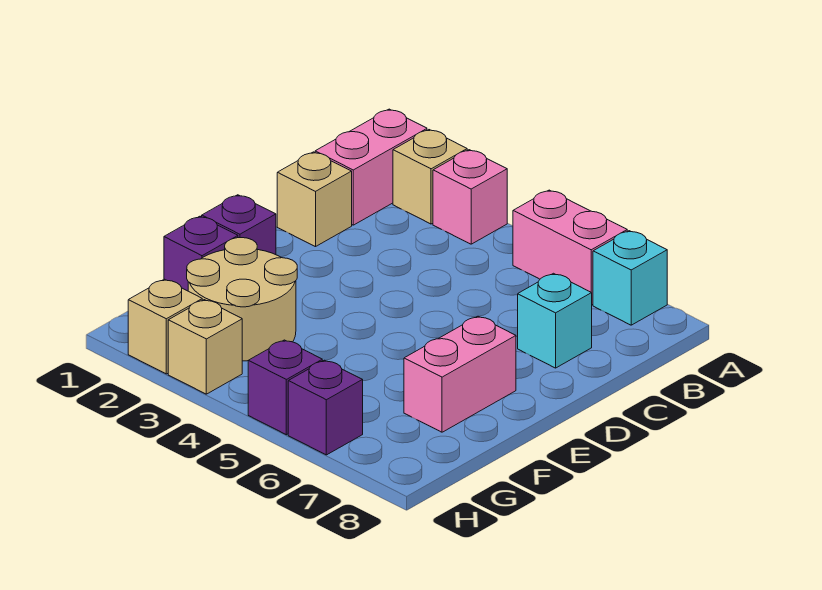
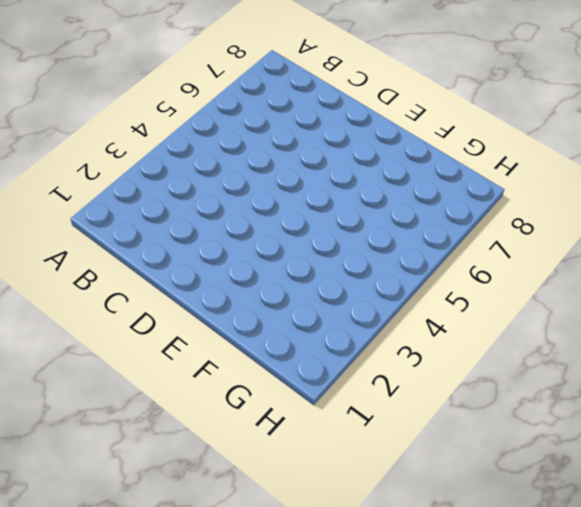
none -> pink brick A1:B1 level 1
none -> tan brick A2 level 1
none -> pink brick A3 level 1

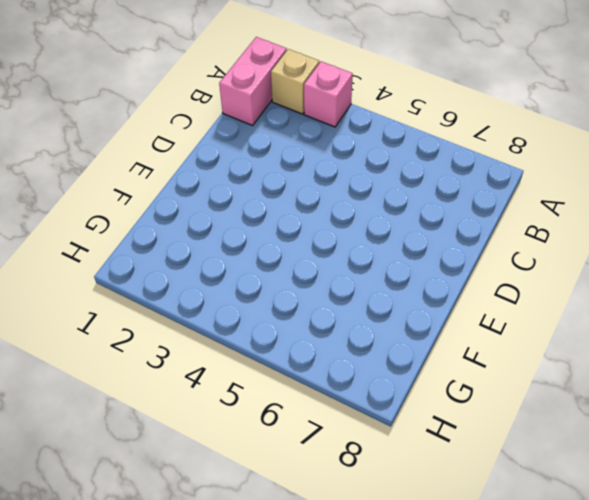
none -> pink brick A5:A6 level 1
none -> cyan brick A7 level 1
none -> tan brick C1 level 1

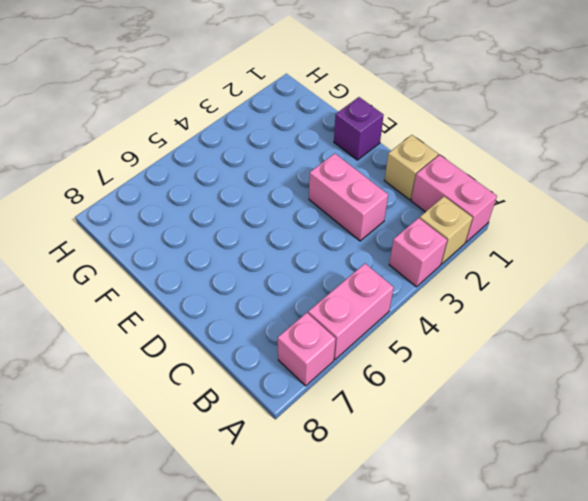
pink brick A7 level 1 -> cyan brick A7 level 1
pink brick C3:D3 level 1 -> pink brick E7:F7 level 1
none -> cyan brick C7 level 1
none -> purple brick F1 level 1
none -> tan round brick F2:G3 level 1

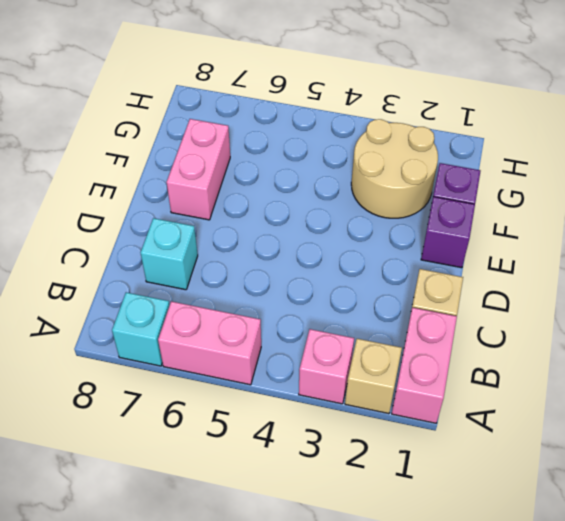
none -> tan brick H2 level 1
none -> tan brick H3 level 1
none -> purple brick H5 level 1

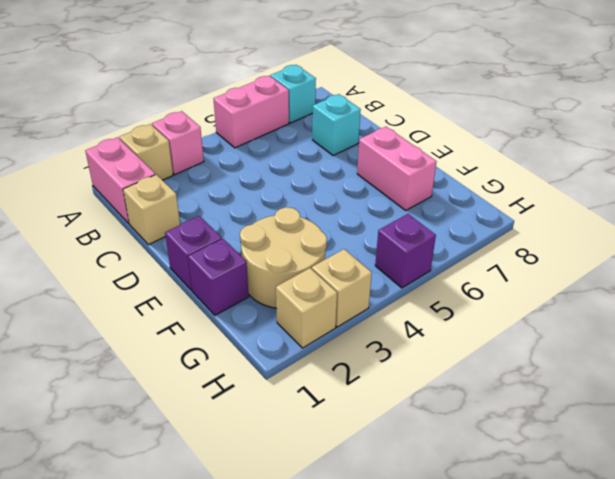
none -> purple brick H6 level 1

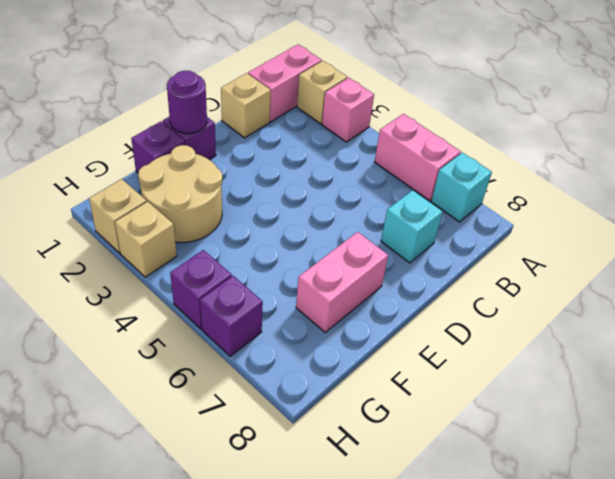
purple round brick E1 level 2 -> none

